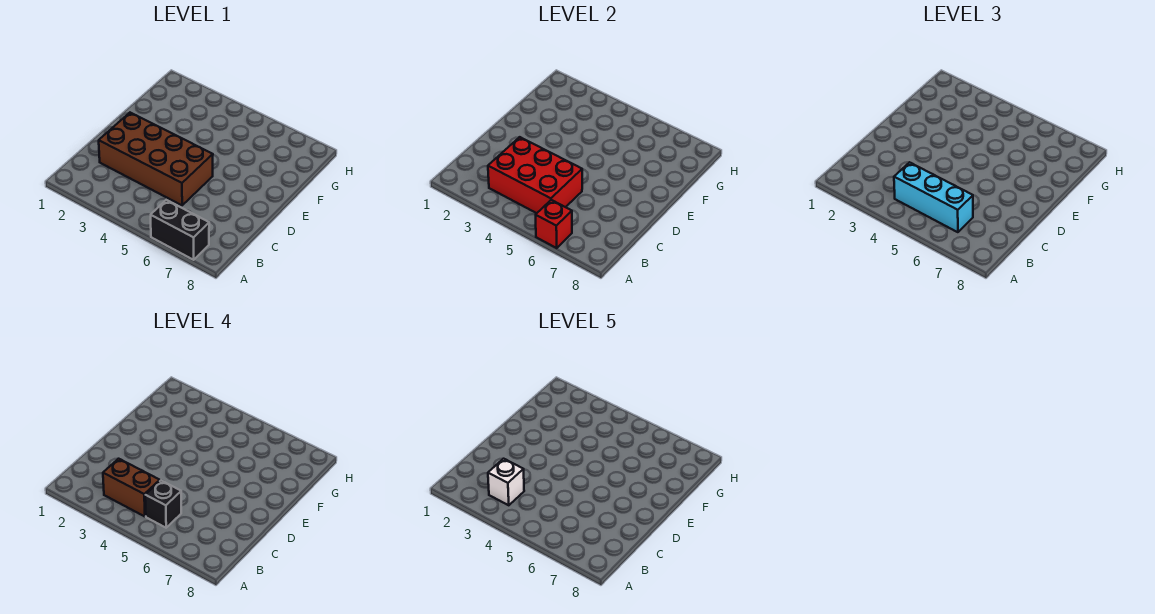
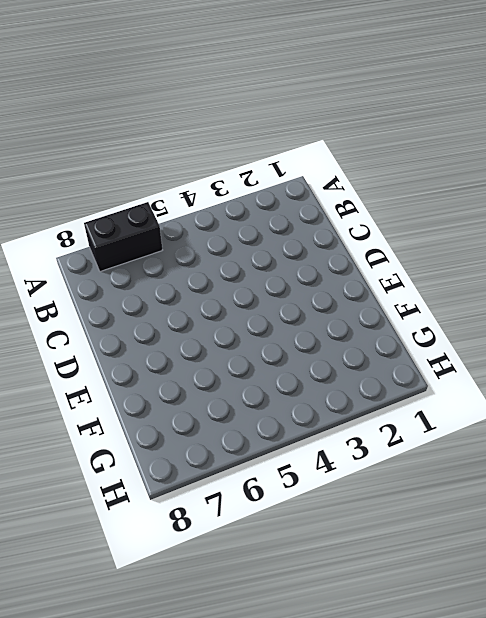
none -> brown brick C2:D5 level 1
none -> red brick A6 level 2

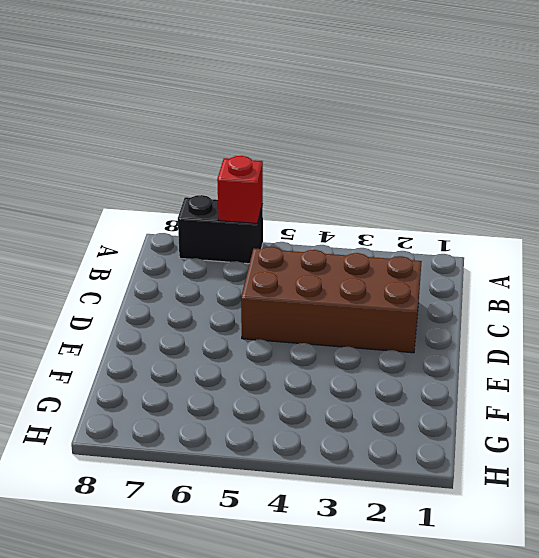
none -> red brick B3:C5 level 2
none -> cyan brick B4:B6 level 3

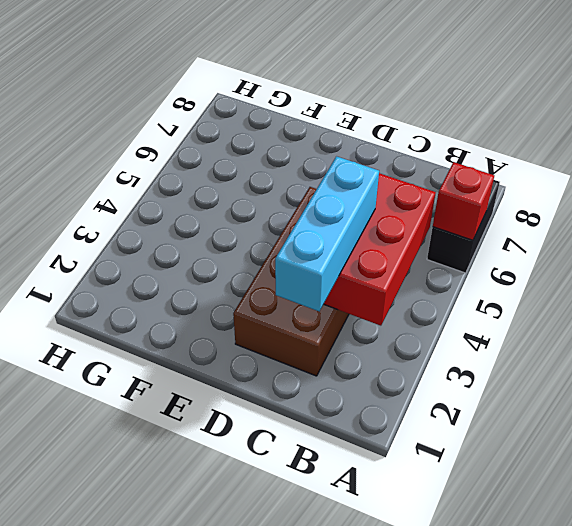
cyan brick C2:C4 level 3 -> cyan brick B4:B6 level 3
none -> brown brick B3:B4 level 4
none -> black brick B5 level 4

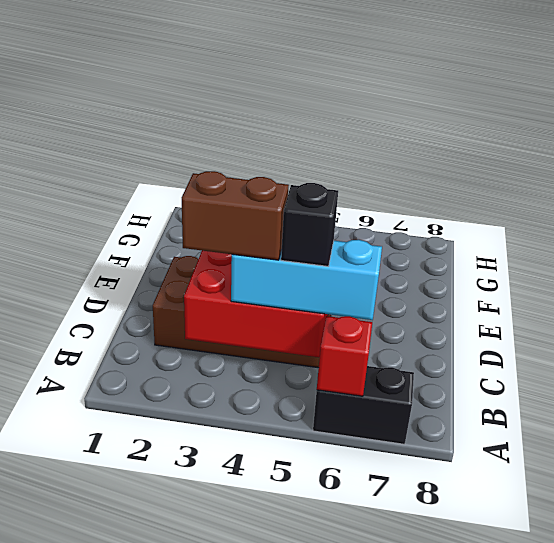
none -> white brick B3 level 5

